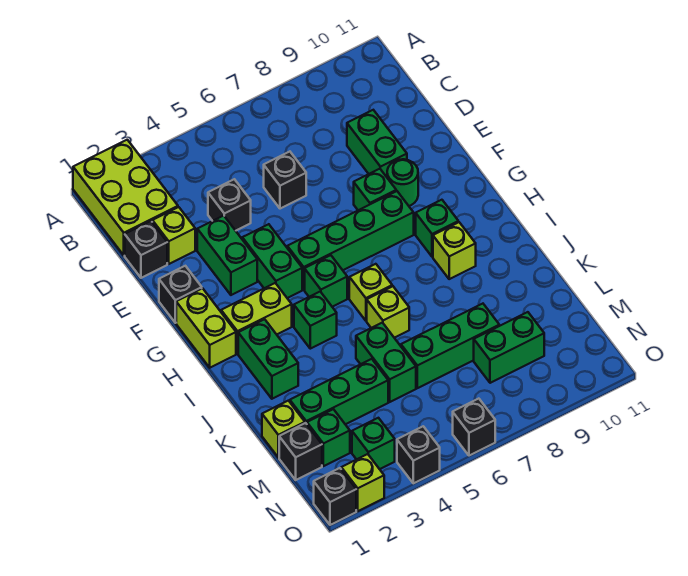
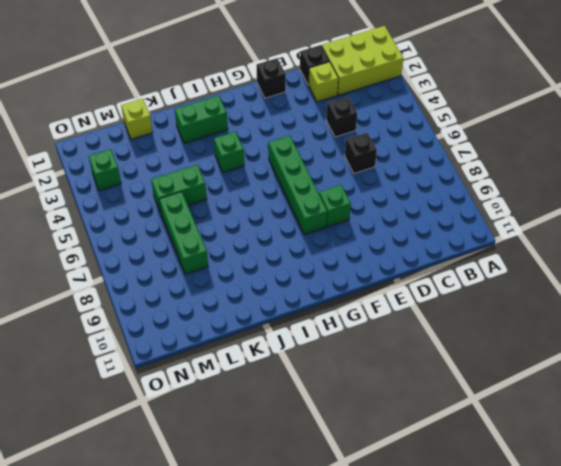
none -> green brick D9:E9 level 1
none -> green brick E3:F3 level 1
none -> green brick F4:G4 level 1
none -> green round brick F9 level 1

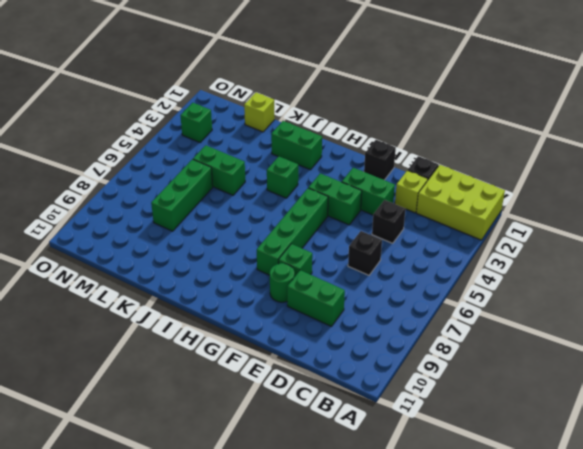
none -> lime brick G1:H1 level 1
none -> lime brick H2:H3 level 1
none -> green brick H5 level 1
none -> green brick H9 level 1

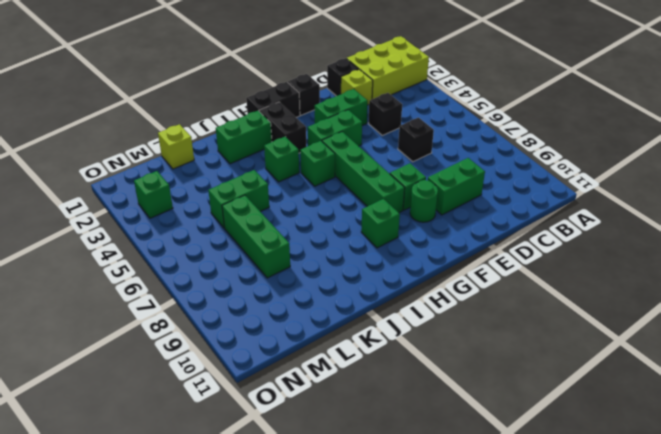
black brick G1:H1 level 1 -> lime brick G1:H1 level 1
black brick H2:H3 level 1 -> lime brick H2:H3 level 1
none -> lime brick I6 level 1
none -> lime brick I9 level 1
none -> lime brick J6 level 1
none -> green brick L2:L4 level 1

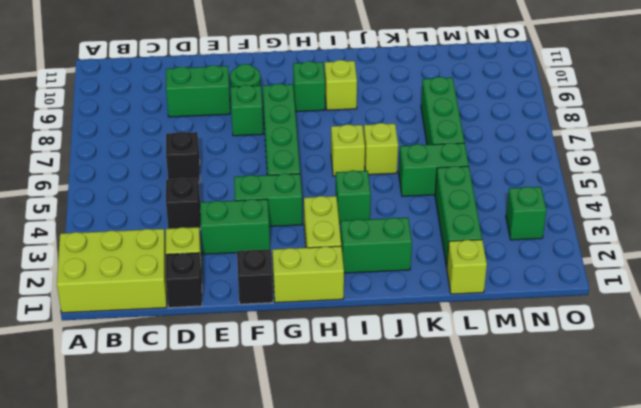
none -> green brick H5 level 1
none -> black brick M1 level 1
none -> green brick M2 level 1
none -> green brick M8:M9 level 1

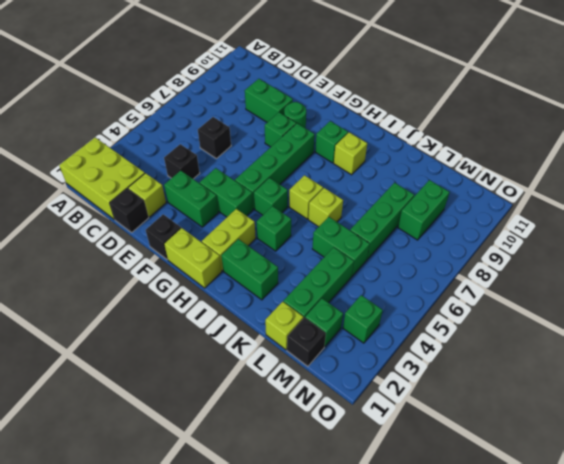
none -> black brick O1 level 1
none -> lime brick O2 level 1
none -> black brick O4 level 1
none -> black brick O6 level 1

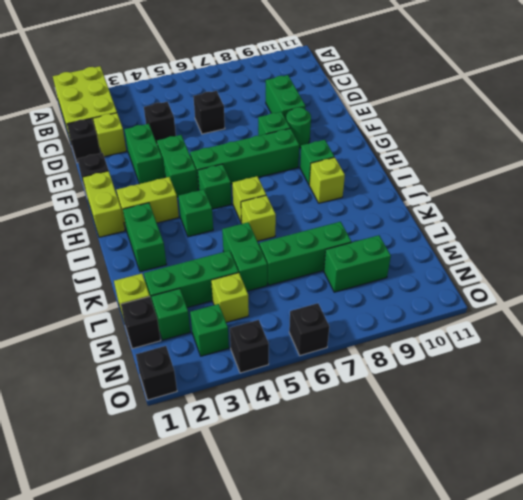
lime brick M4 level 1 -> lime brick O2 level 1

